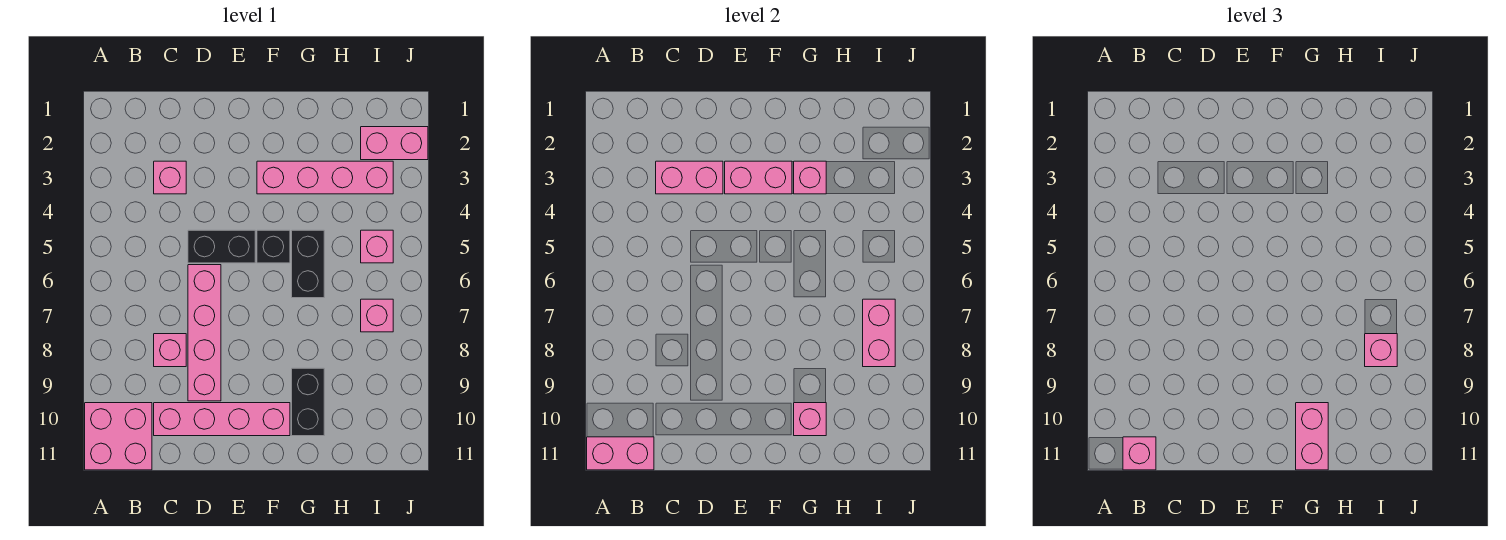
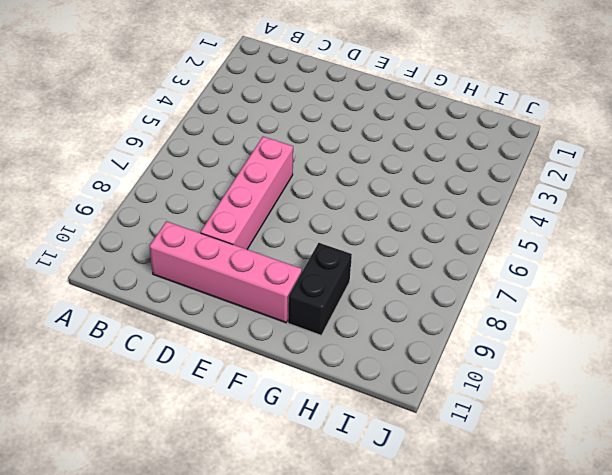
none -> pink brick A10:B11 level 1
none -> pink brick C3 level 1
none -> pink brick C8 level 1

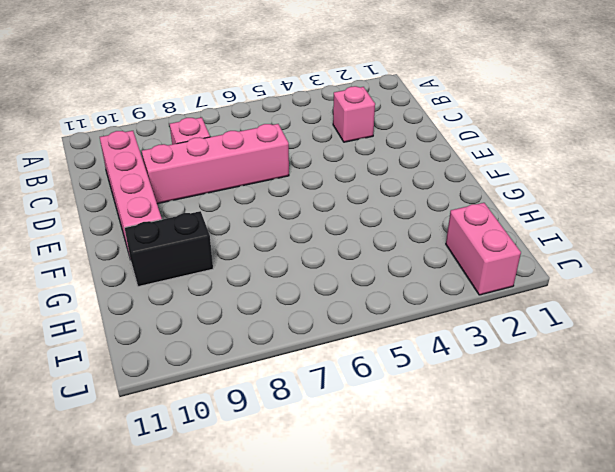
none -> pink brick A10:B11 level 1
none -> black brick D5:E5 level 1
none -> pink brick F3:I3 level 1

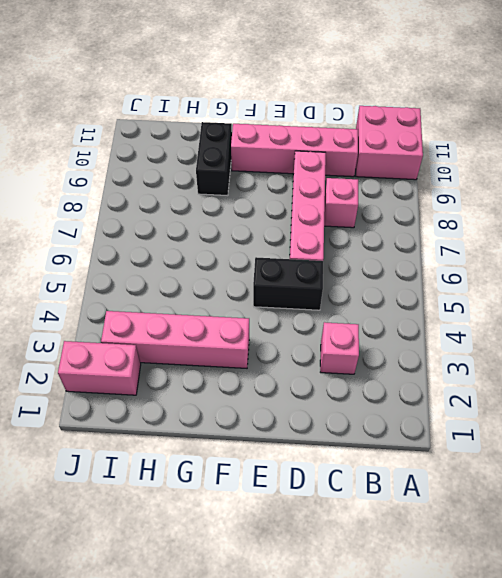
none -> black brick F5 level 1
none -> black brick G5:G6 level 1
none -> pink brick I5 level 1

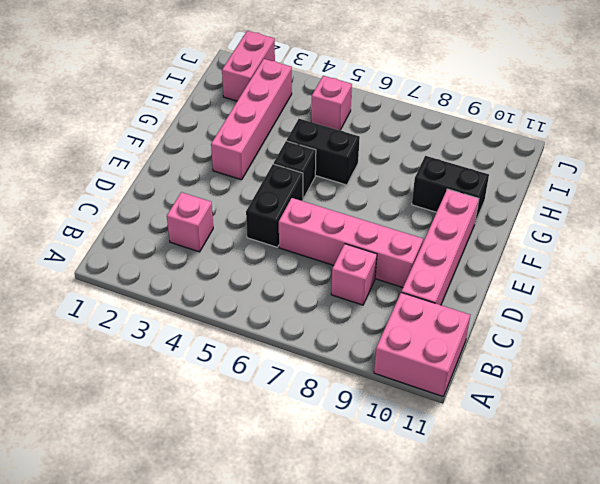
none -> pink brick I7 level 1
none -> pink brick A11:B11 level 2
none -> pink brick C3:D3 level 2

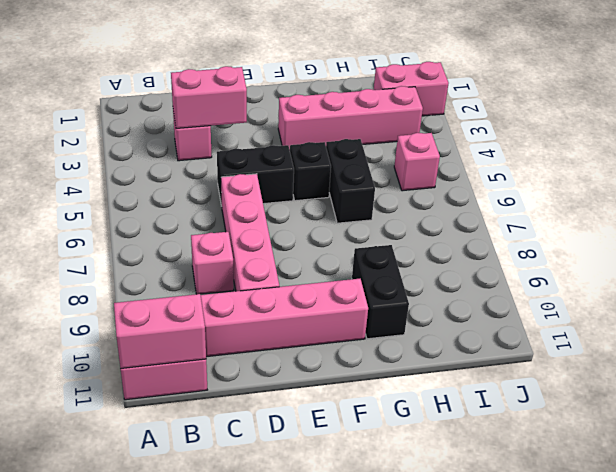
none -> pink brick I7 level 1
none -> pink brick E3:F3 level 2
none -> pink brick G3 level 2

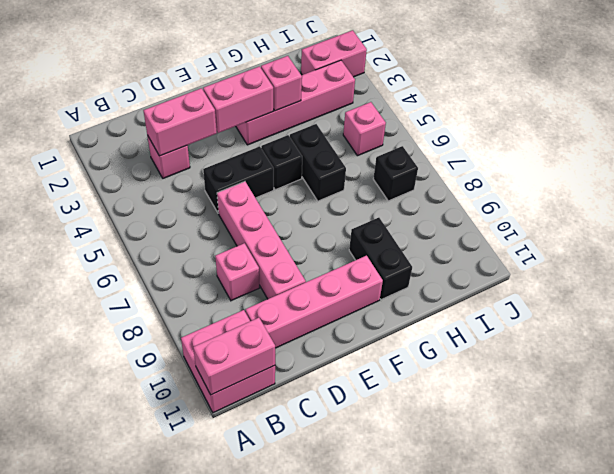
black brick I7 level 1 -> pink brick I7 level 1
none -> pink brick G10 level 2
none -> pink brick I7:I8 level 2
none -> pink brick B11 level 3

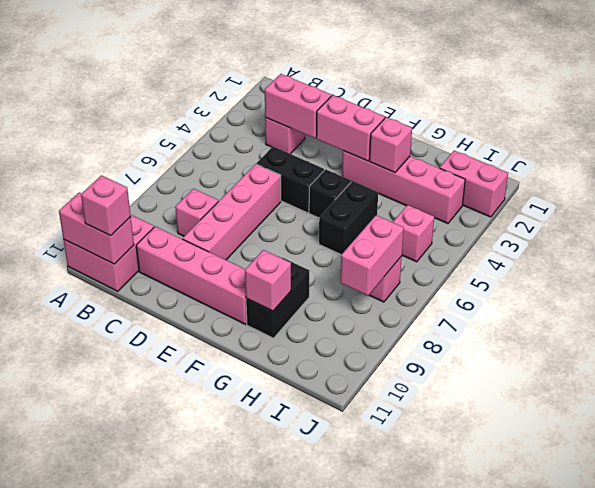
none -> pink brick G10:G11 level 3
none -> pink brick I8 level 3

